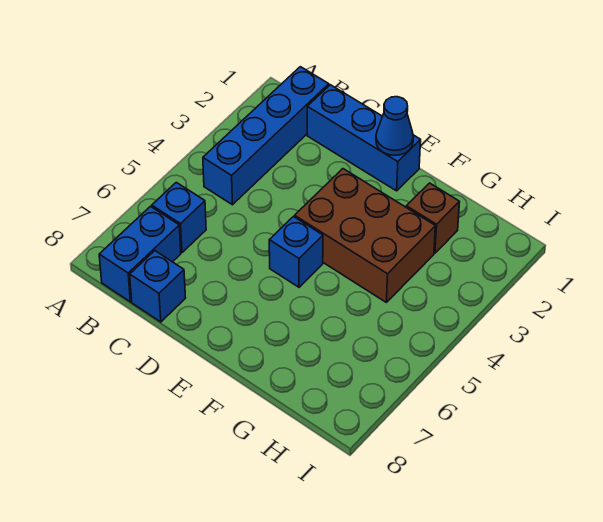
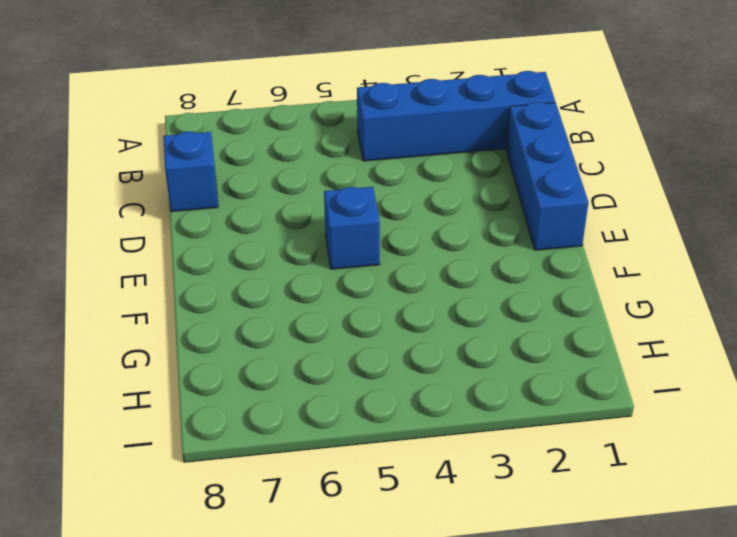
none -> blue brick B6 level 1
none -> blue brick B7:B8 level 1

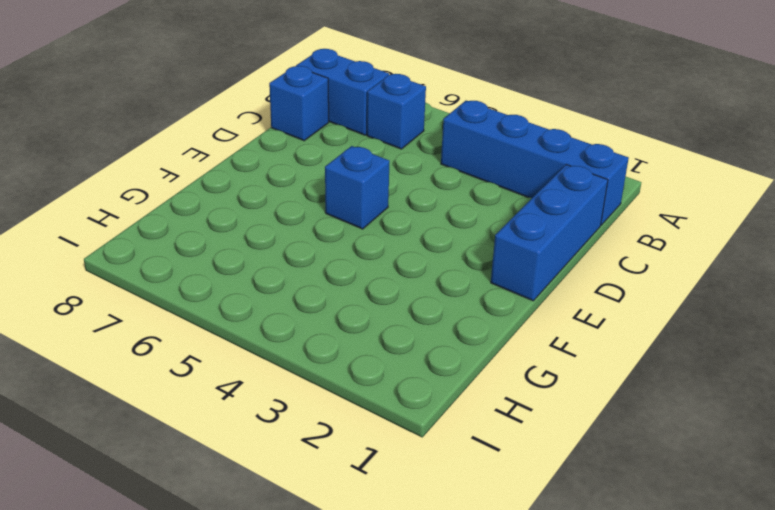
none -> brown brick E3:G4 level 1
none -> brown brick G2 level 1

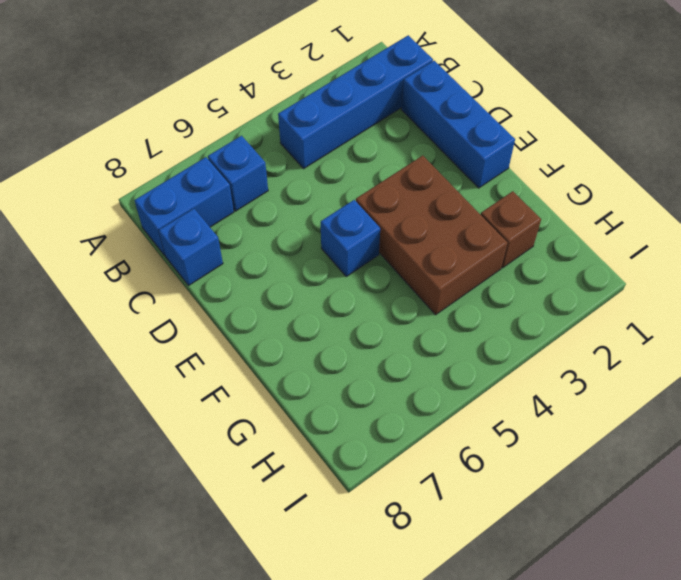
none -> blue cone E1 level 2

